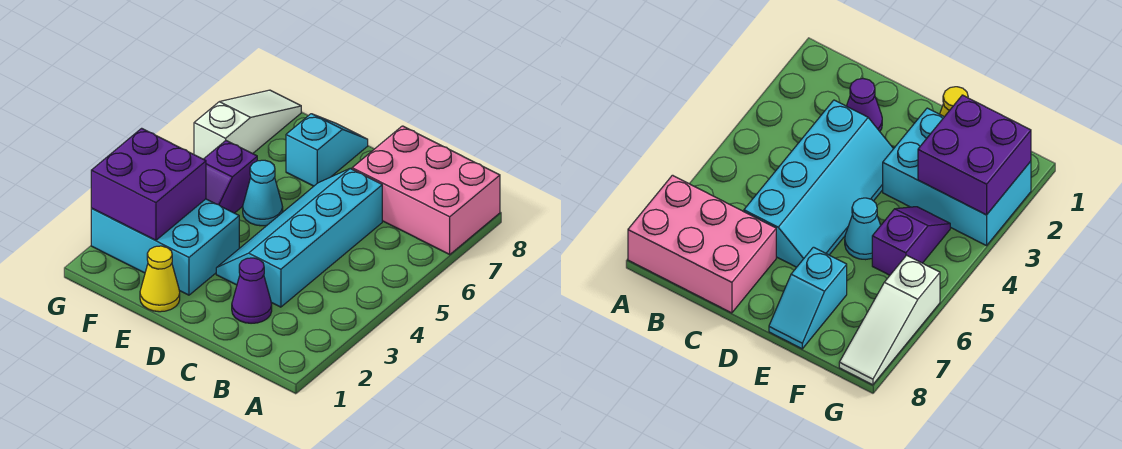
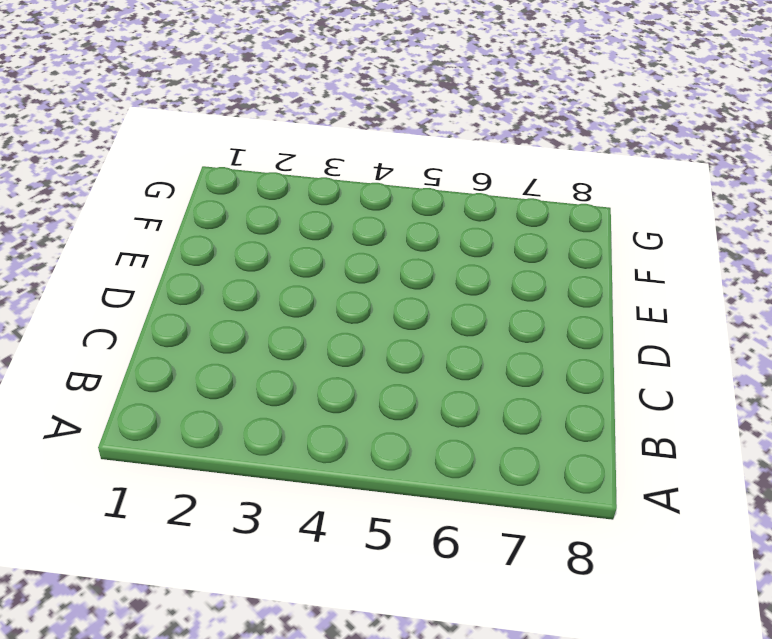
none -> pink brick A7:C8 level 1
none -> purple cone C2 level 1

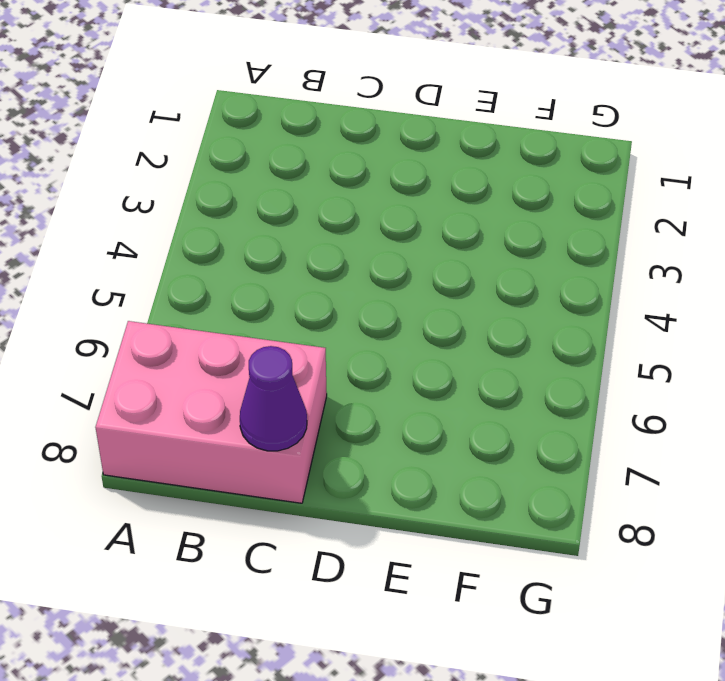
purple cone C8 level 2 -> purple cone C2 level 1
none -> cyan slope C3:D6 level 1 top C
none -> yellow cone E1 level 1

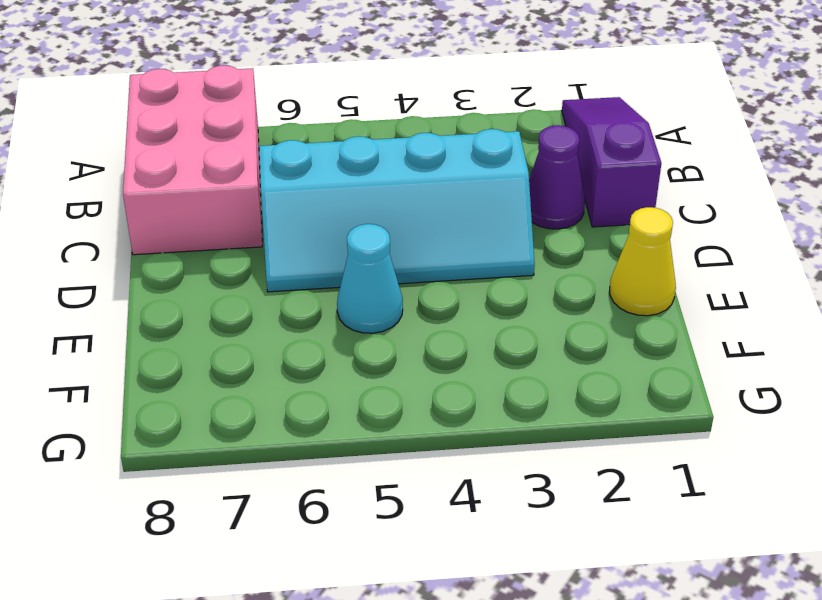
purple slope A1:C1 level 1 top C -> none
none -> cyan brick E2:G3 level 1
none -> cyan slope E7:E8 level 1 top 7

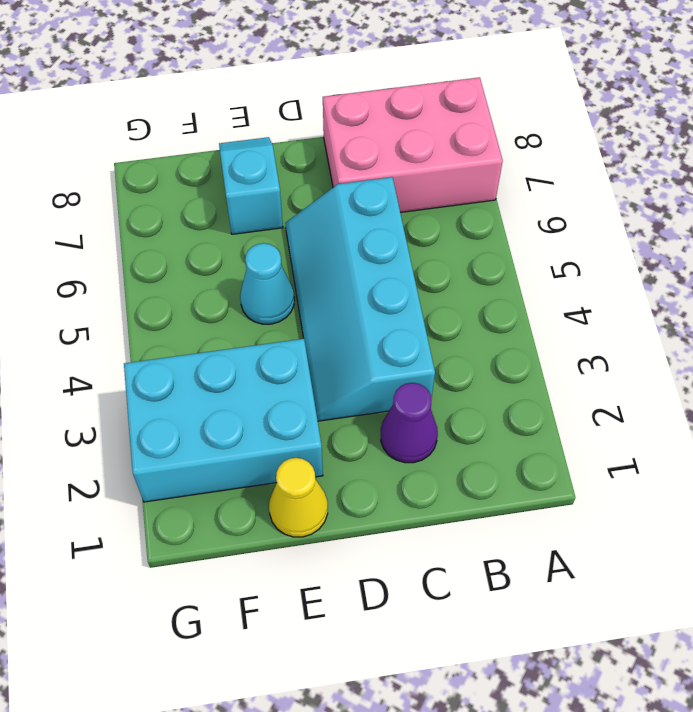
none -> purple slope F4:F5 level 1 top 5
none -> white slope G6:G8 level 1 top 6

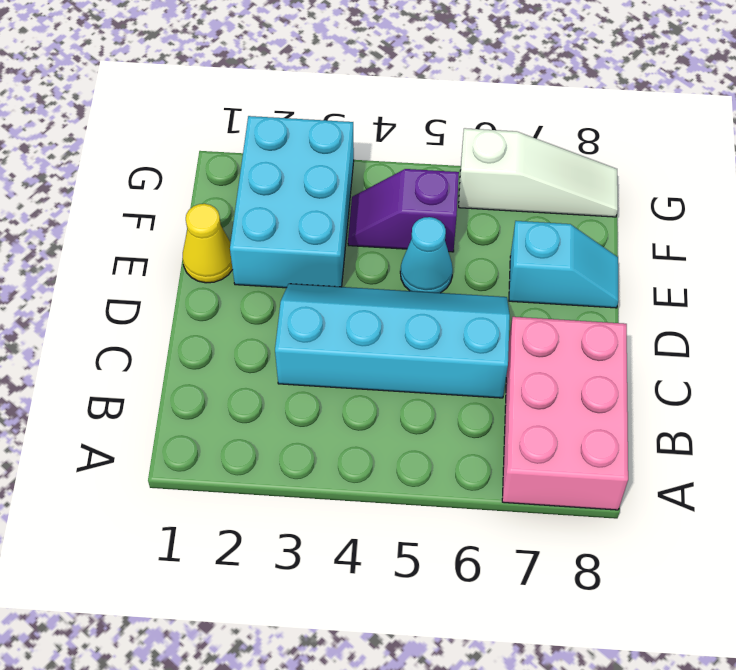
none -> purple cone C2 level 1
none -> purple brick F2:G3 level 2

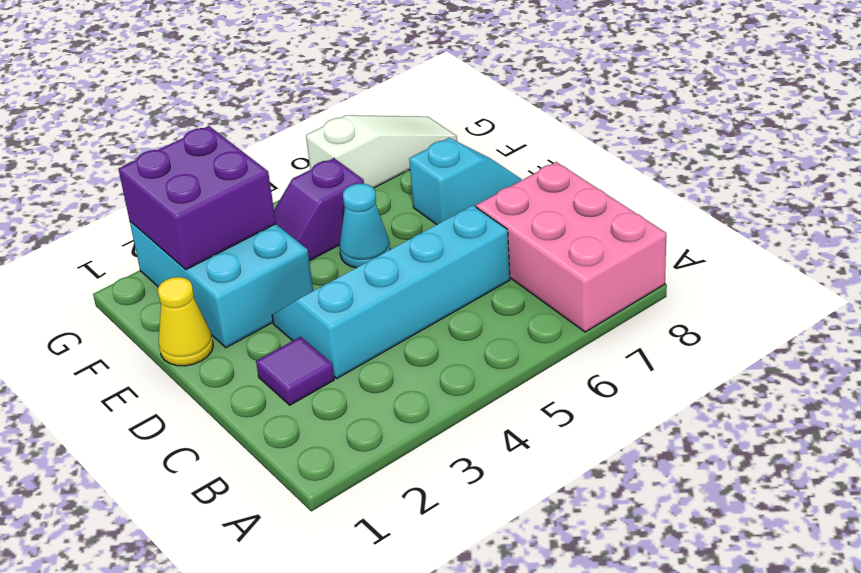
purple tile C2 level 1 -> purple cone C2 level 1

